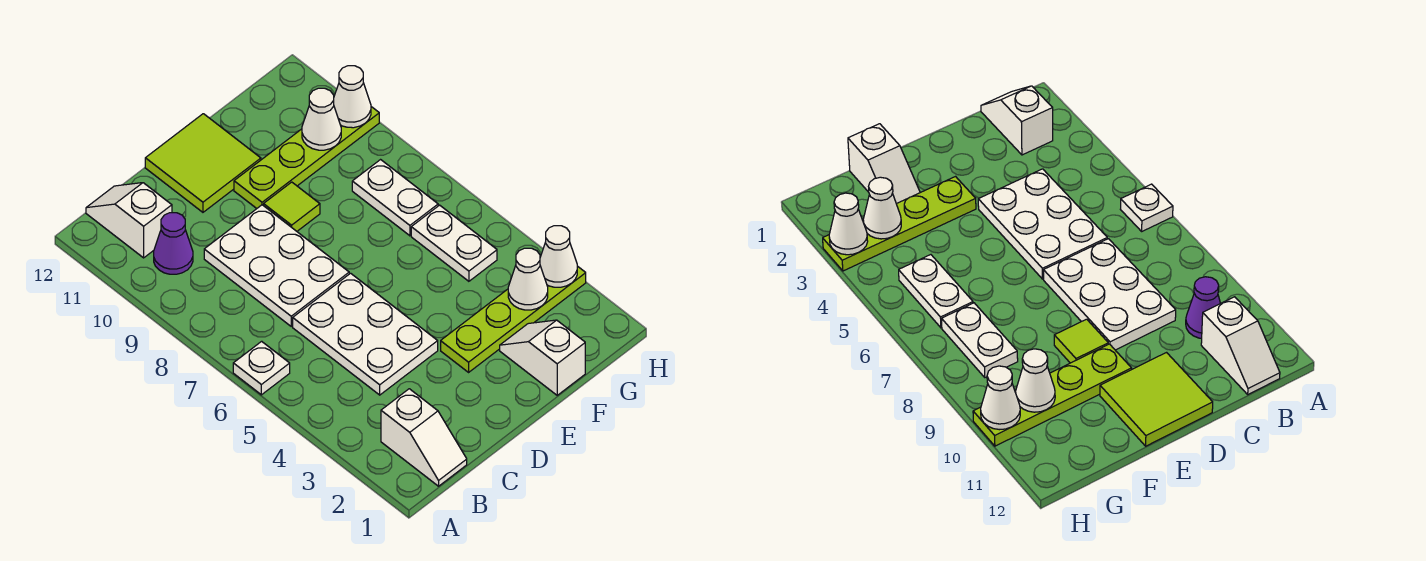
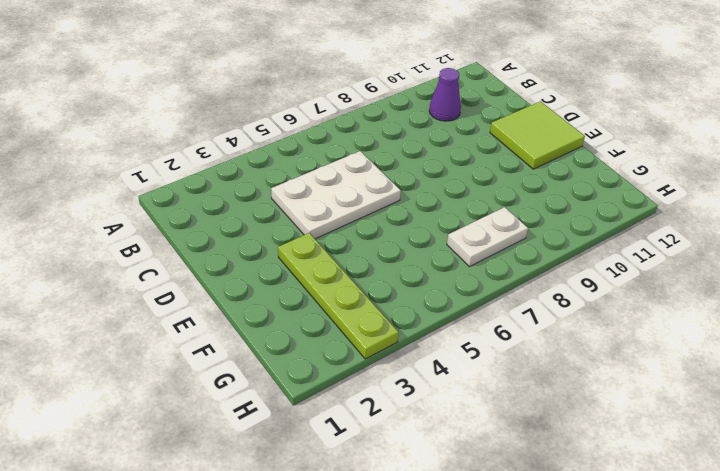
none -> white plate A6 level 1
none -> white slope B1:B2 level 1 top 2
none -> white slope B11:B12 level 1 top 11

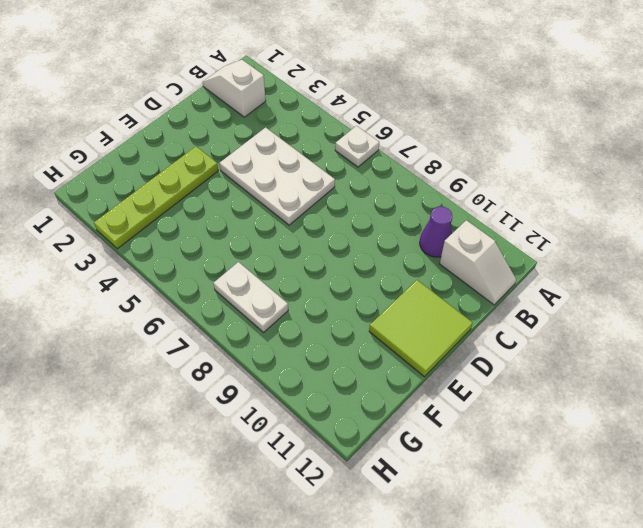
none -> white plate C7:D9 level 1
none -> lime tile E9 level 1
none -> lime plate E10:H10 level 1

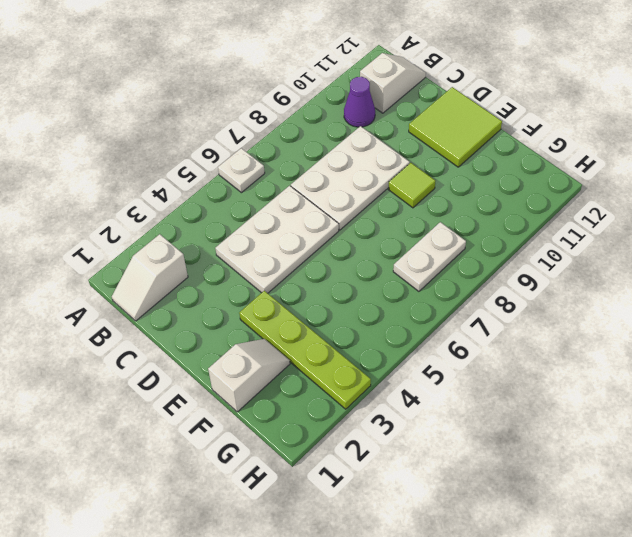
none -> lime plate E10:H10 level 1
none -> white plate G5:G6 level 1
none -> white cone G3 level 2

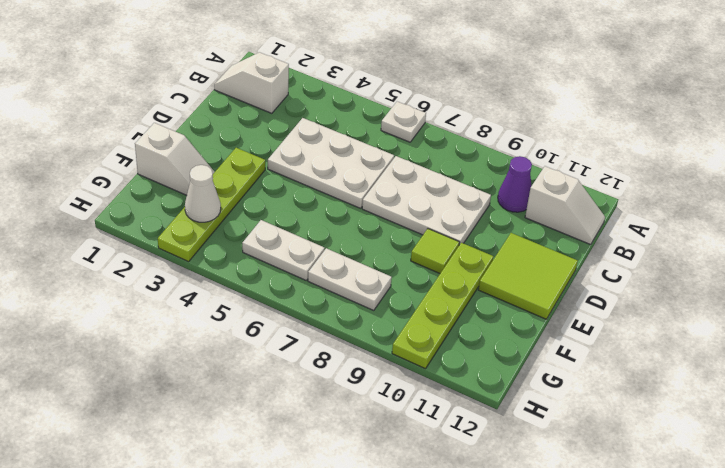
none -> white cone G10 level 2
none -> white cone H3 level 2
none -> white cone H10 level 2

